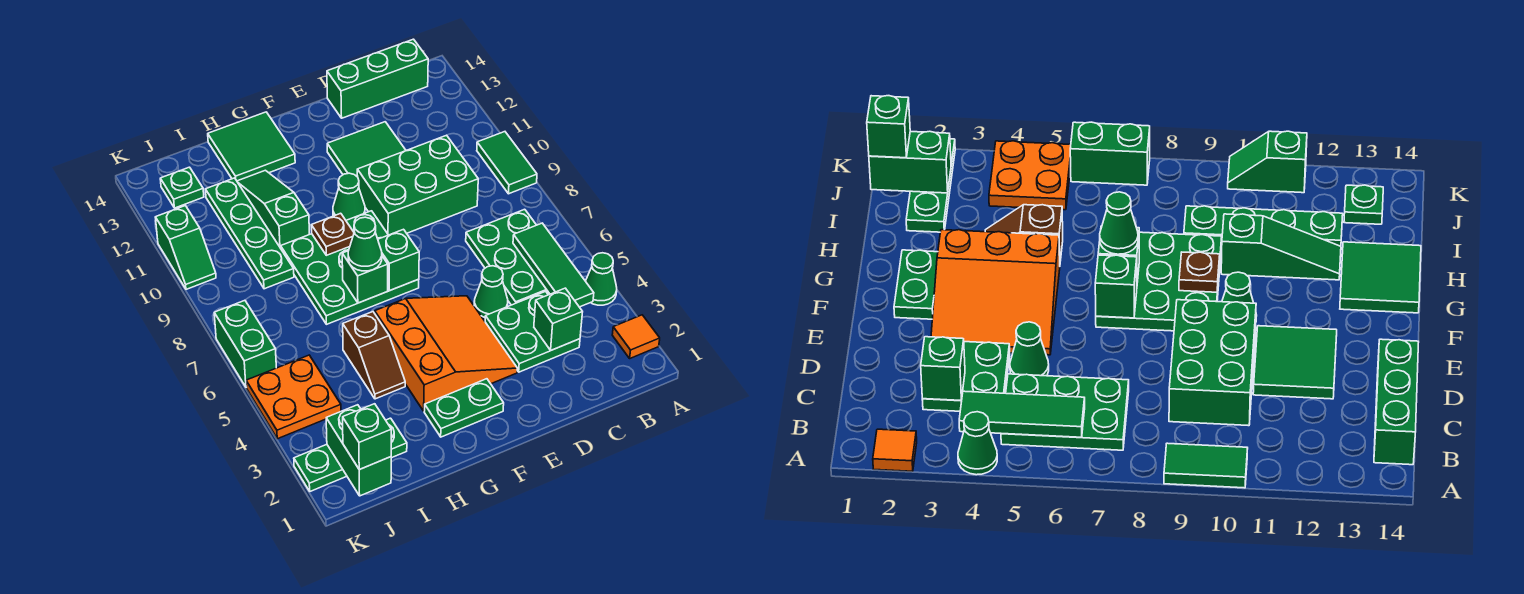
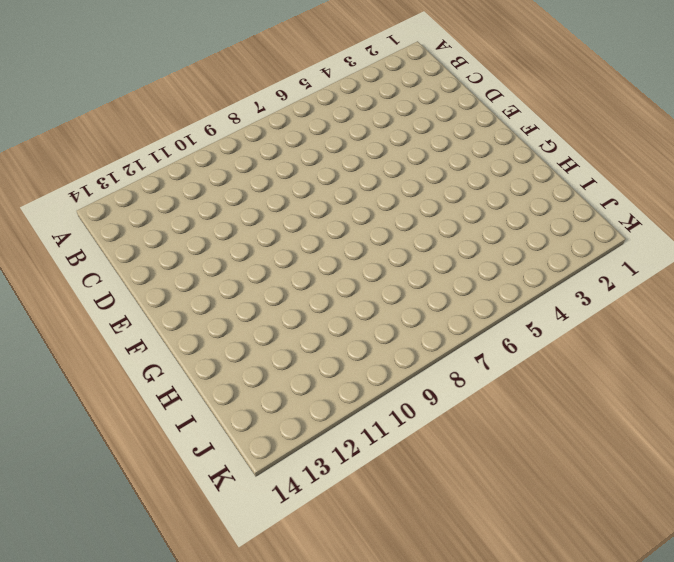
none -> orange tile A2 level 1
none -> green cone A4 level 1
none -> green tile A9:A10 level 1
none -> green plate B5:C7 level 1

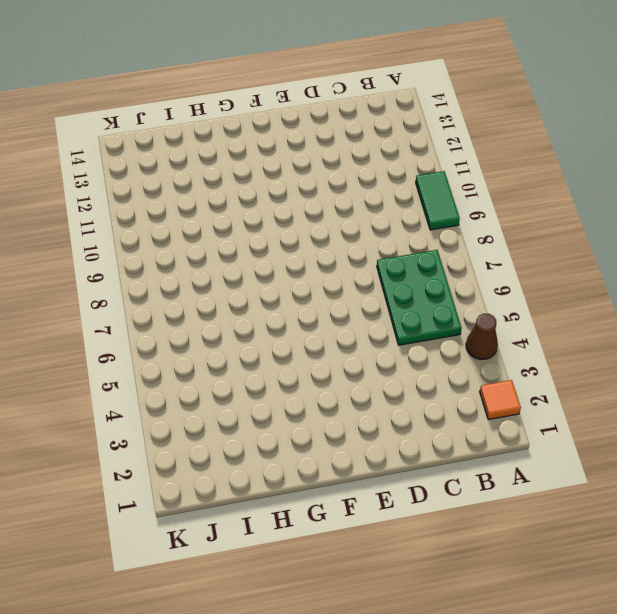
brown cone A4 level 1 -> green cone A4 level 1
none -> green brick B14:D14 level 1
none -> green plate C3:D4 level 1
none -> green brick C9:E10 level 1
none -> green cone D5 level 1

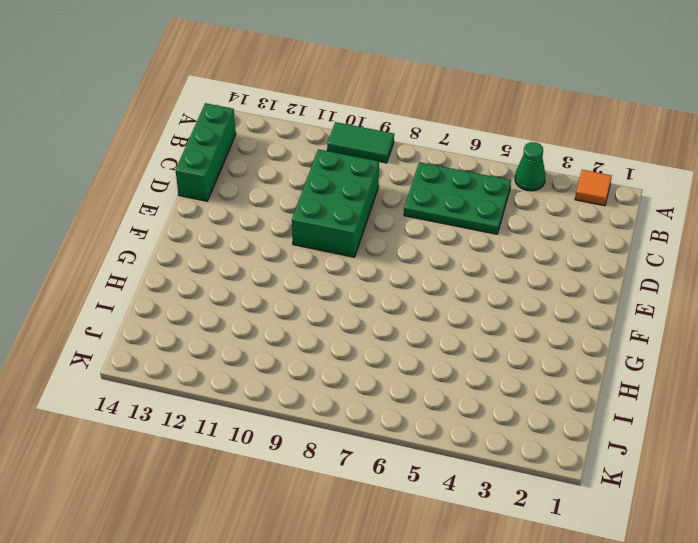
none -> green plate C3:D4 level 1
none -> green cone D5 level 1
none -> green tile D11:E12 level 1
none -> orange slope E3:G5 level 1 top G

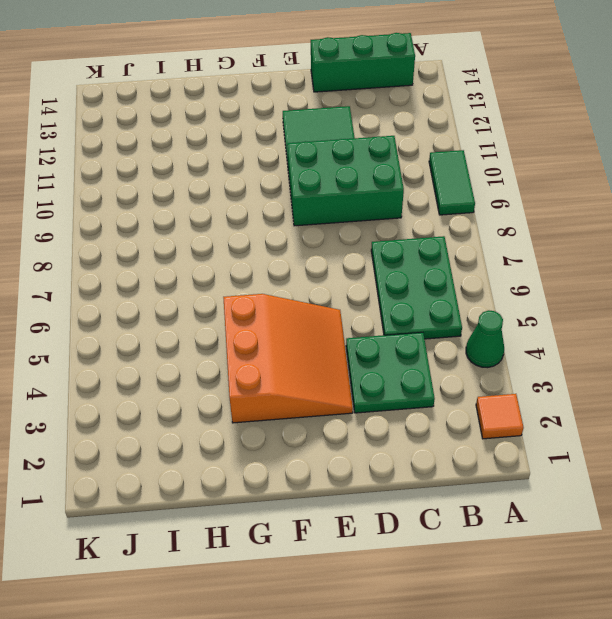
none -> green cone D5 level 1
none -> green plate F2:G2 level 1
none -> green plate F7:H9 level 1
none -> green cone F10 level 1

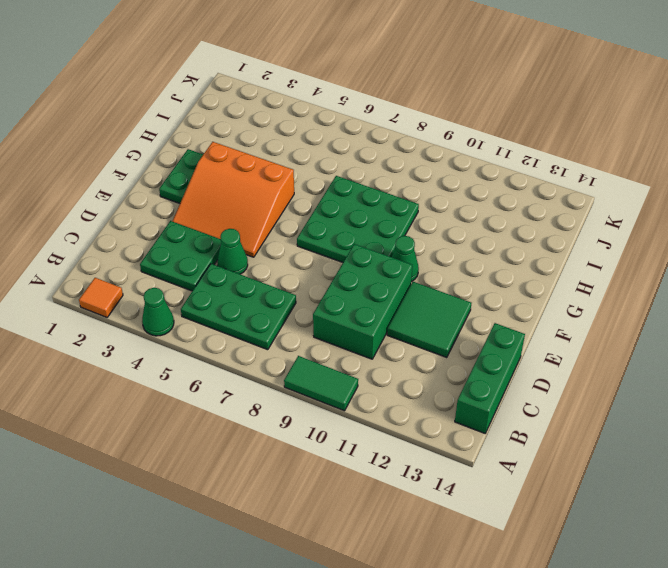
none -> green tile G13:H14 level 1
none -> brown slope H4:H5 level 1 top 5
none -> green slope H10:H12 level 1 top 10
none -> green plate I2:K2 level 1

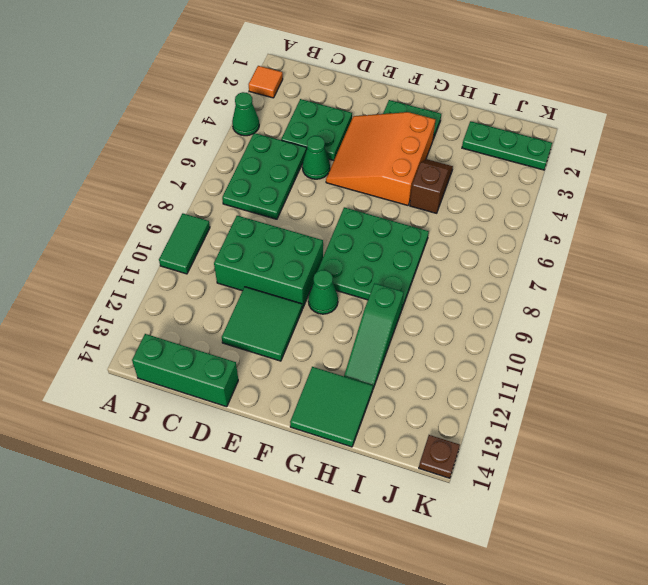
brown plate K14 level 1 -> brown plate G9 level 2
none -> green plate I9:I12 level 1
none -> orange plate J4:K5 level 1
none -> green plate J13 level 1
none -> green brick K6:K7 level 1

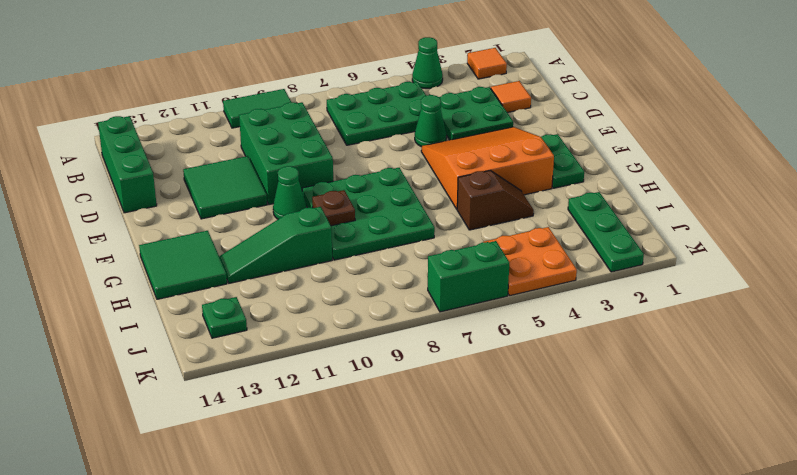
orange tile C2 level 1 -> none
none -> green plate I9:I12 level 1
none -> green slope K10:K11 level 1 top 11
none -> green tile B4:B6 level 2
none -> green brick C3 level 2

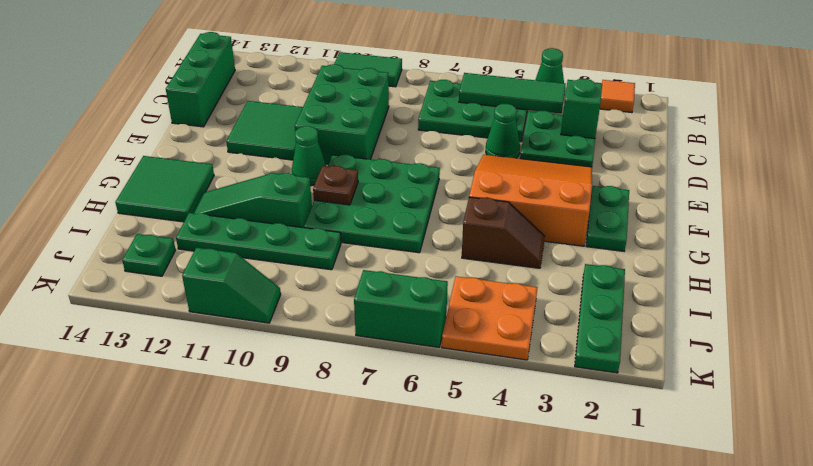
none -> green brick F7 level 2
none -> green brick G7 level 2
none -> green brick J1:J2 level 2
none -> green cone G7 level 3

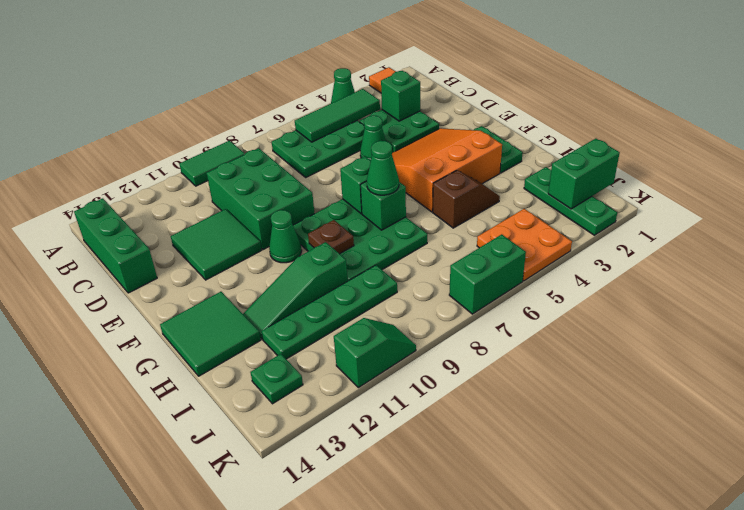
none -> green brick J1 level 3

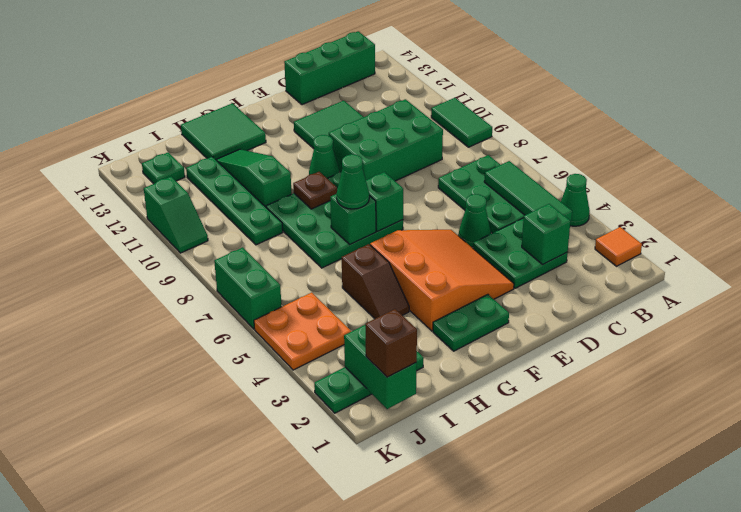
brown brick J1 level 3 -> green brick J1 level 3

